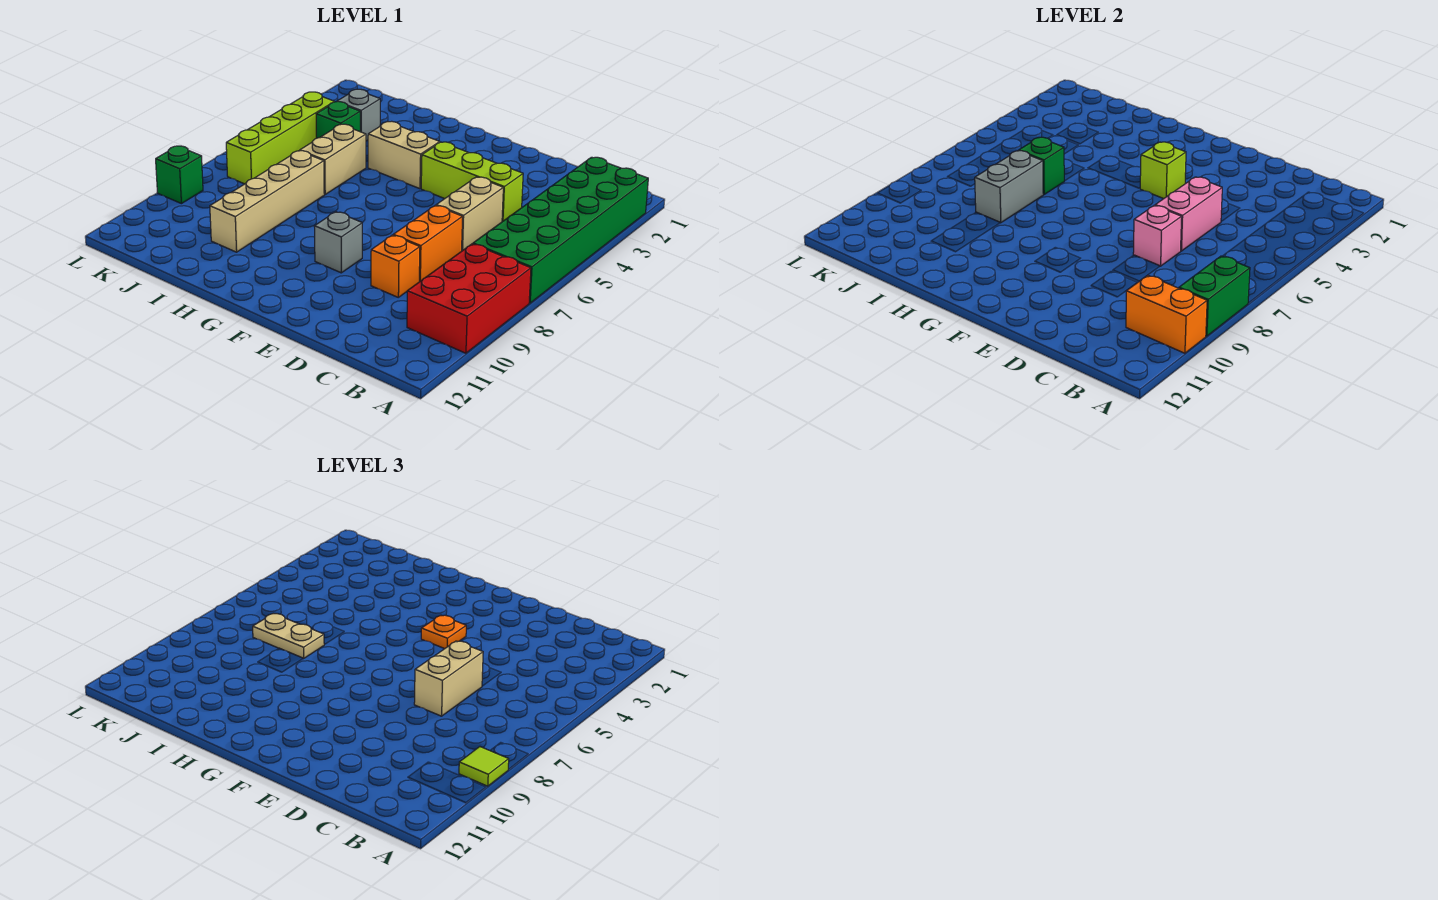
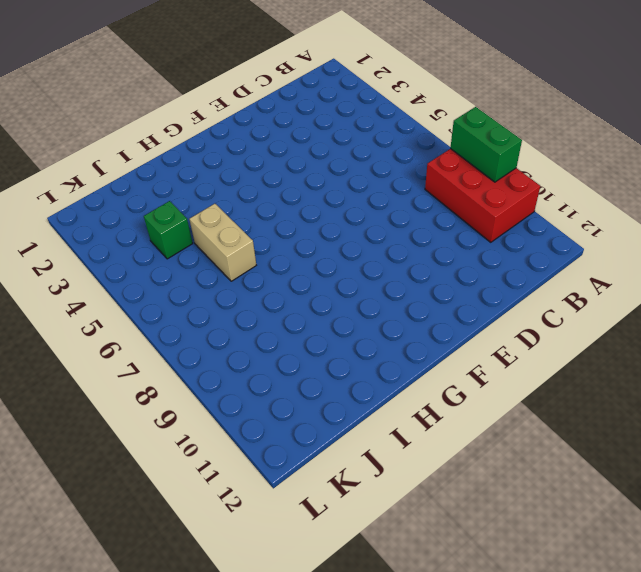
none -> green brick A2:B7 level 1
none -> lime brick D4:F4 level 1
none -> tan brick D5:D6 level 1

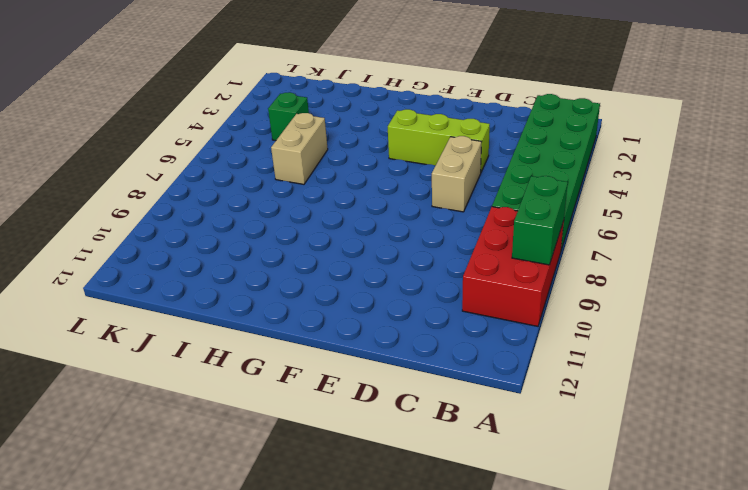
none -> orange brick D7:D8 level 1
none -> orange brick D9 level 1
none -> grey brick F9 level 1

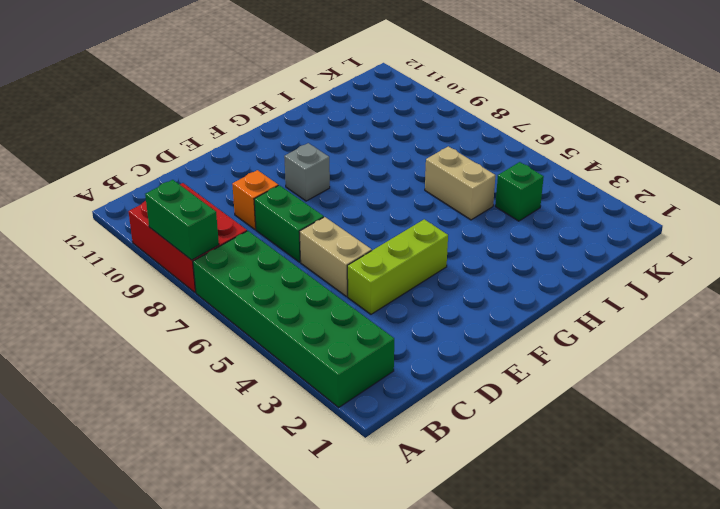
green brick D7:D8 level 1 -> orange brick D7:D8 level 1
none -> tan brick G4:H4 level 1
none -> tan brick I7:I10 level 1
none -> grey brick J3 level 1

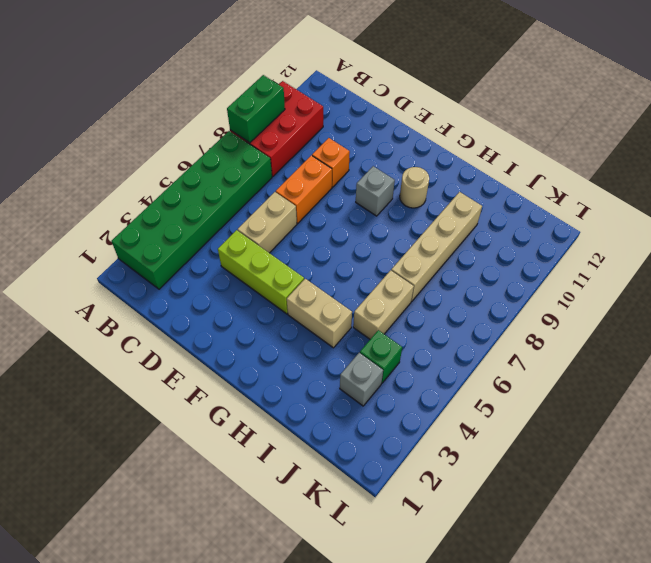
tan round brick G10 level 1 -> none
none -> lime brick K4:K7 level 1
none -> green brick L9 level 1
none -> orange brick A10:B10 level 2

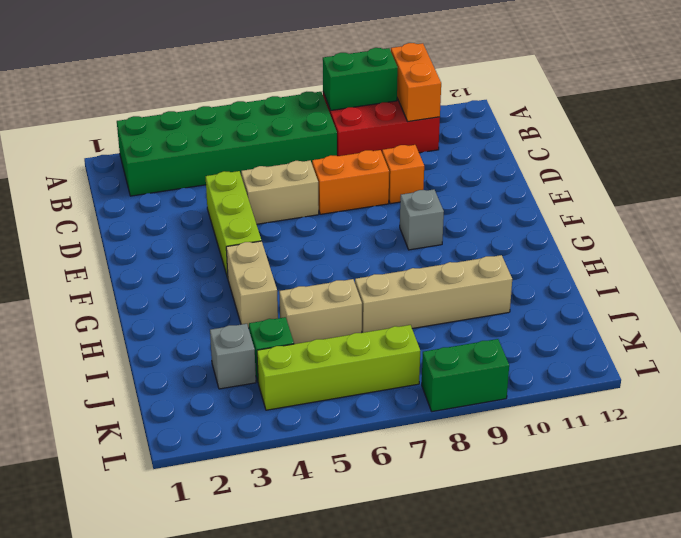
green brick L8:L9 level 1 -> green brick L9 level 1
none -> pink brick D5:D6 level 2
none -> pink brick D7 level 2
none -> lime brick F4 level 2

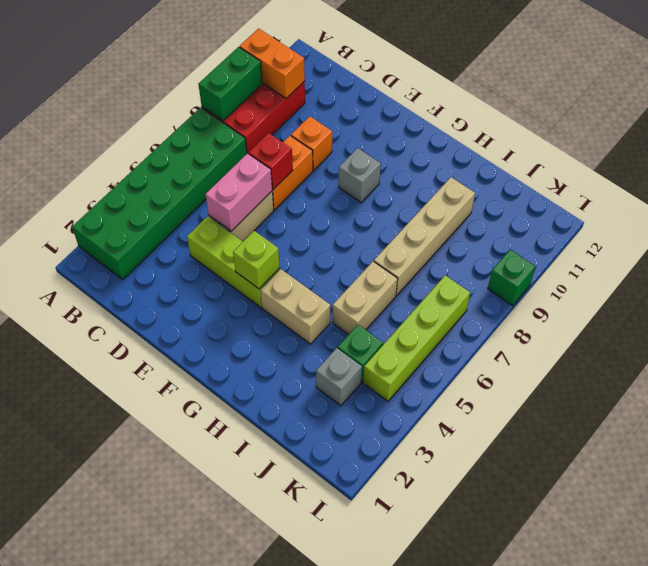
red brick D7 level 2 -> pink brick D7 level 2
none -> green brick I6 level 2
none -> grey brick I7:I8 level 2
none -> lime tile A9 level 3

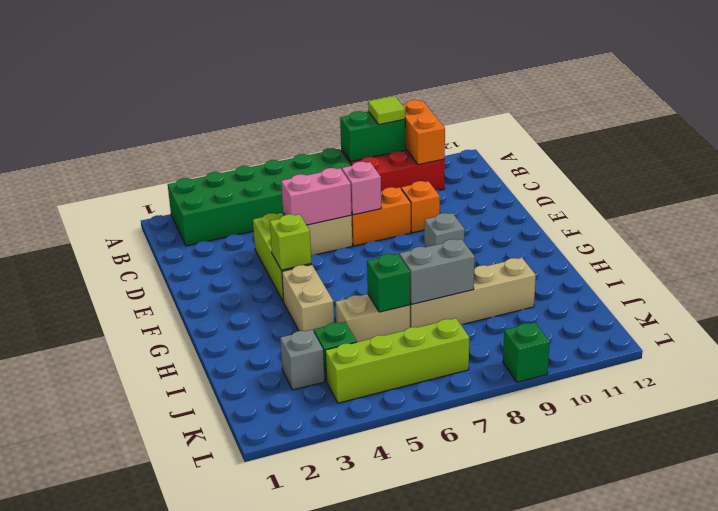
none -> tan brick D6:D7 level 3
none -> orange plate F4 level 3
none -> tan plate I7:J7 level 3

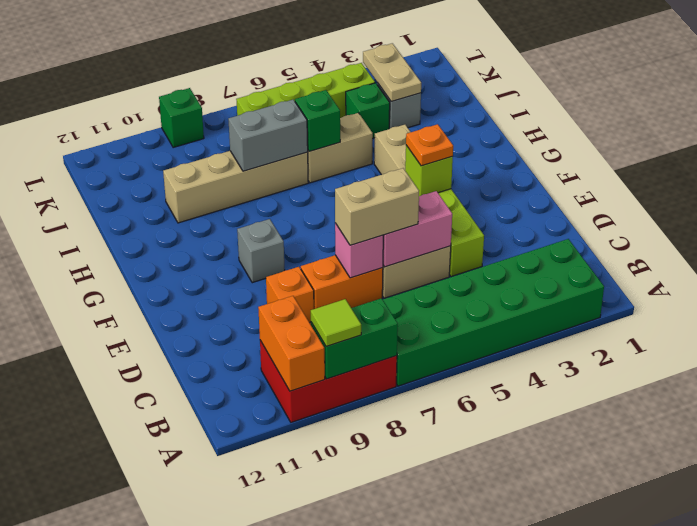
tan plate J3:K3 level 2 -> tan plate I7:J7 level 3

